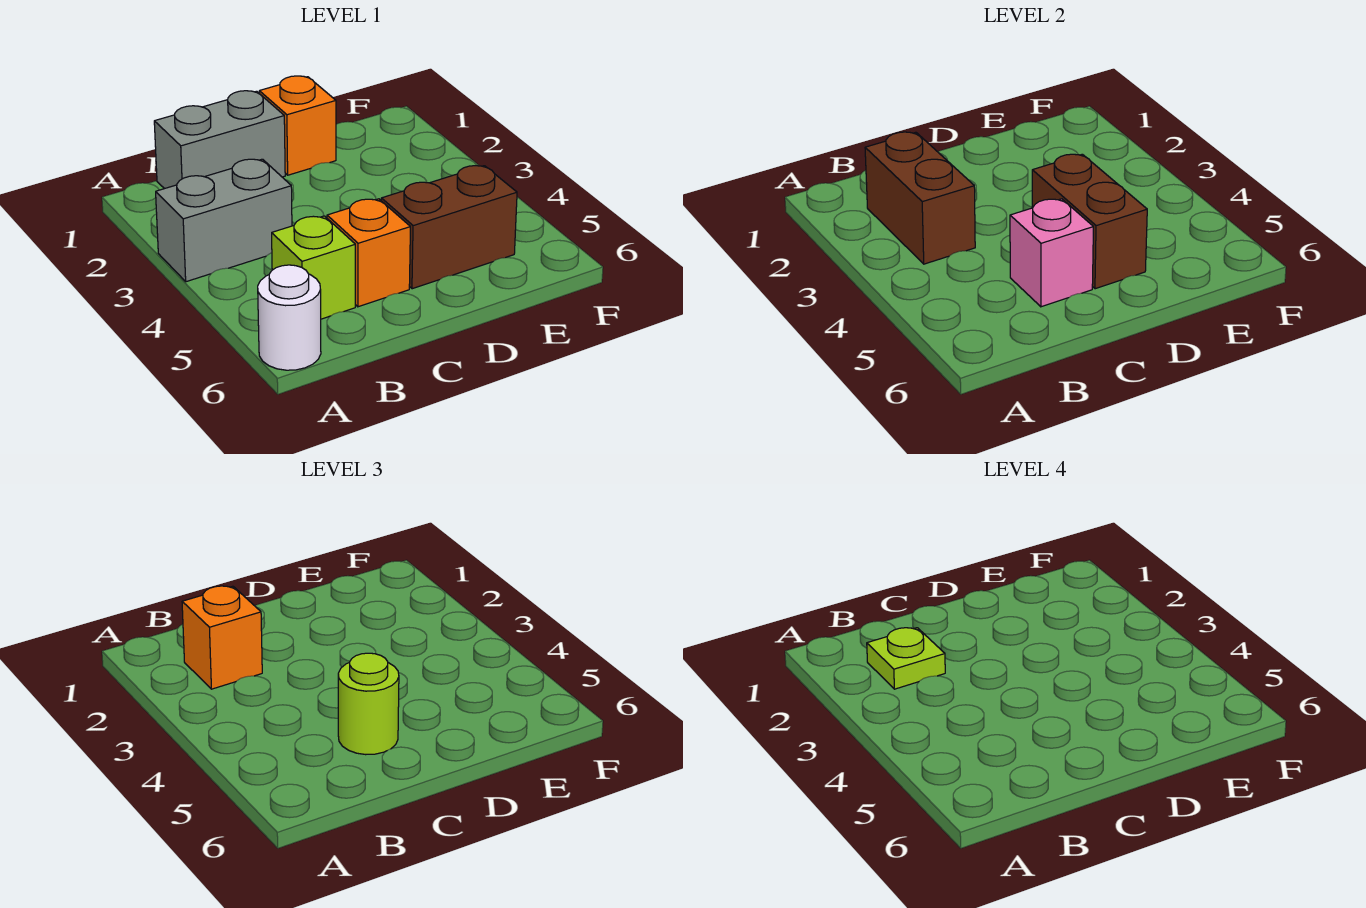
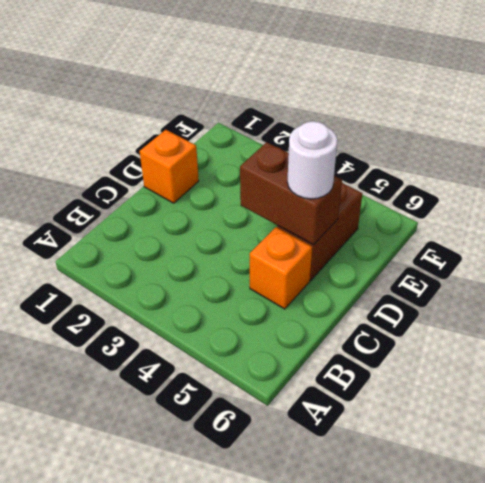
white round brick D5 level 3 -> white round brick A6 level 1
none -> grey brick A3:B3 level 1
none -> grey brick B1:C1 level 1
none -> lime brick B5 level 1

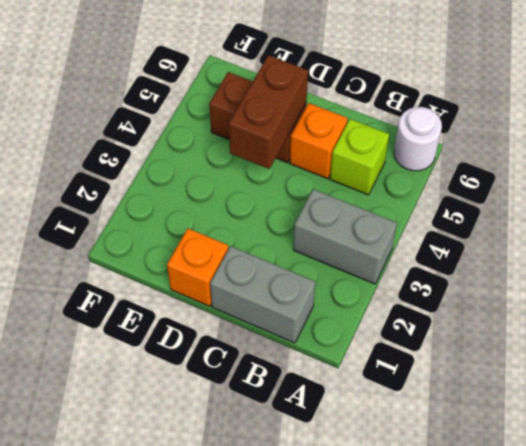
none -> brown brick B2:B3 level 2
none -> pink brick C5 level 2
none -> orange brick B2 level 3

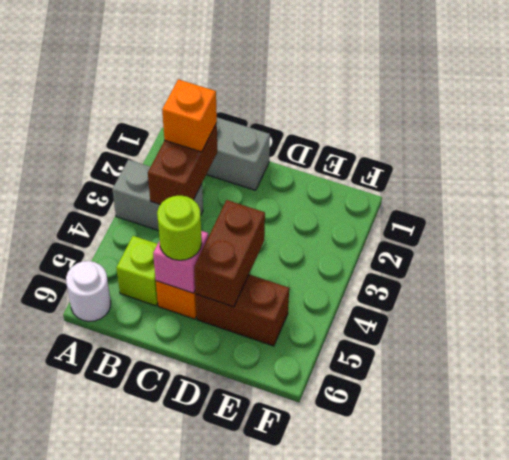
none -> orange brick D1 level 1
none -> lime plate B2 level 4

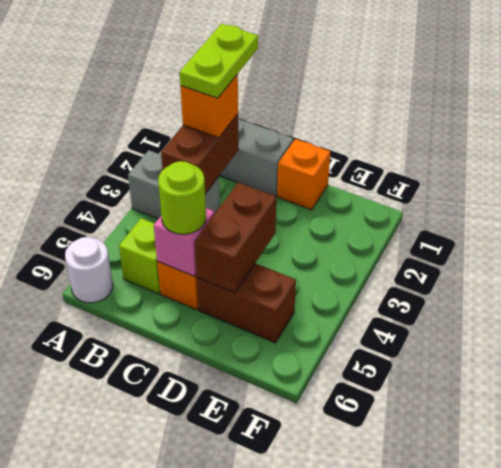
lime plate B1:B2 level 4 -> lime plate B2 level 4

